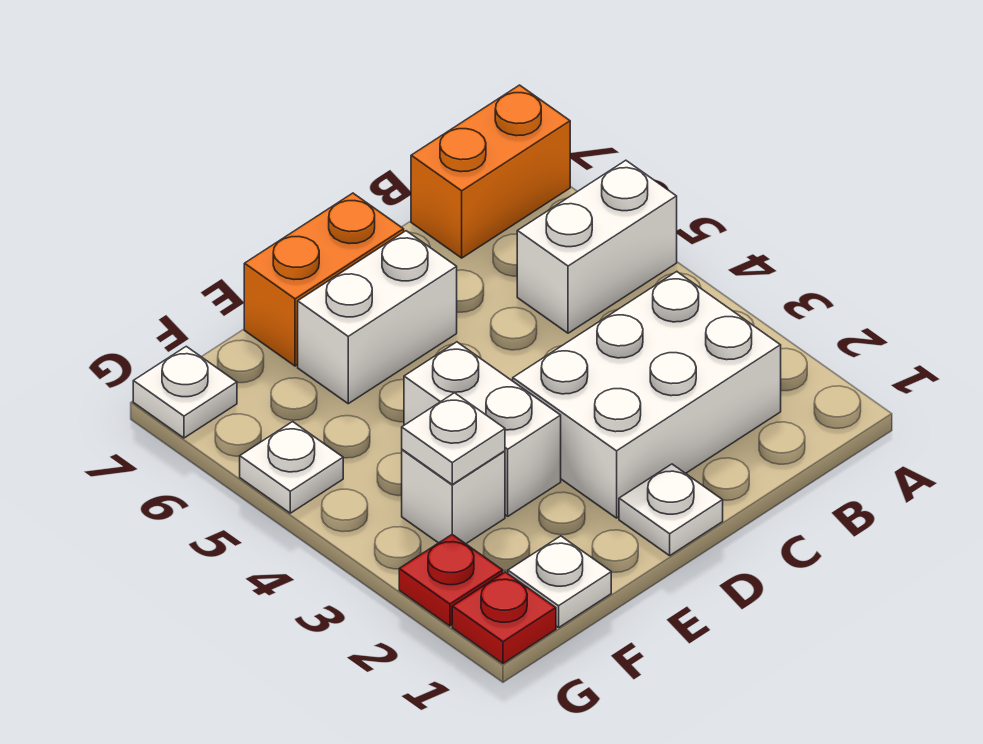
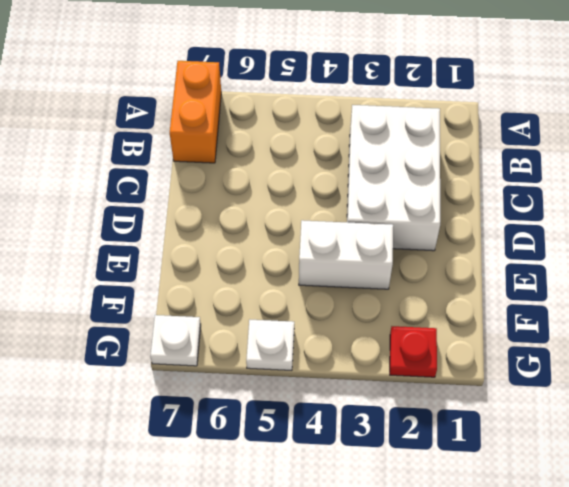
none -> white brick A5:B5 level 1
none -> white plate D1 level 1
none -> white brick D6:E6 level 1

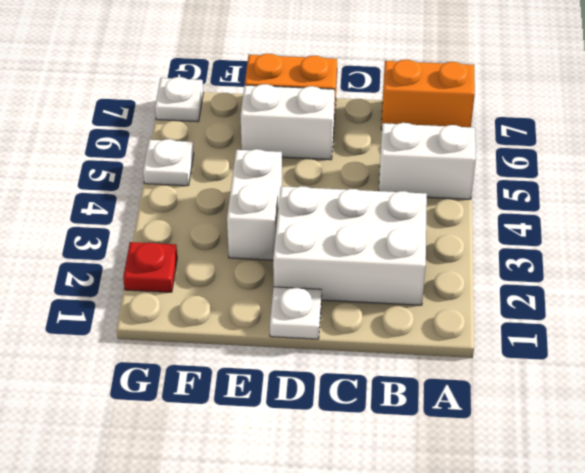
none -> white plate F1 level 1
none -> white brick F3 level 1
none -> red plate G1 level 1

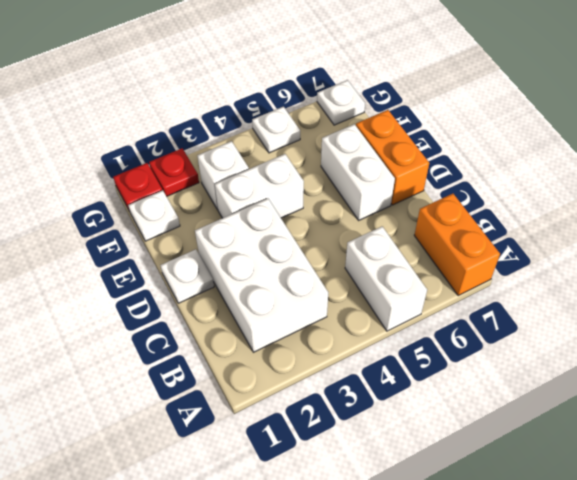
none -> white plate F3 level 2

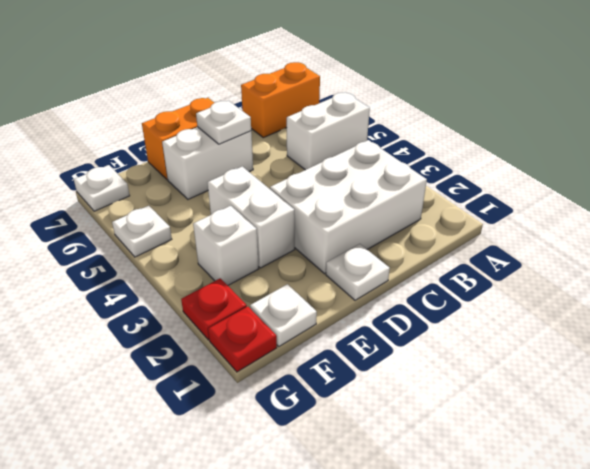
white plate D6 level 2 -> white plate F3 level 2

